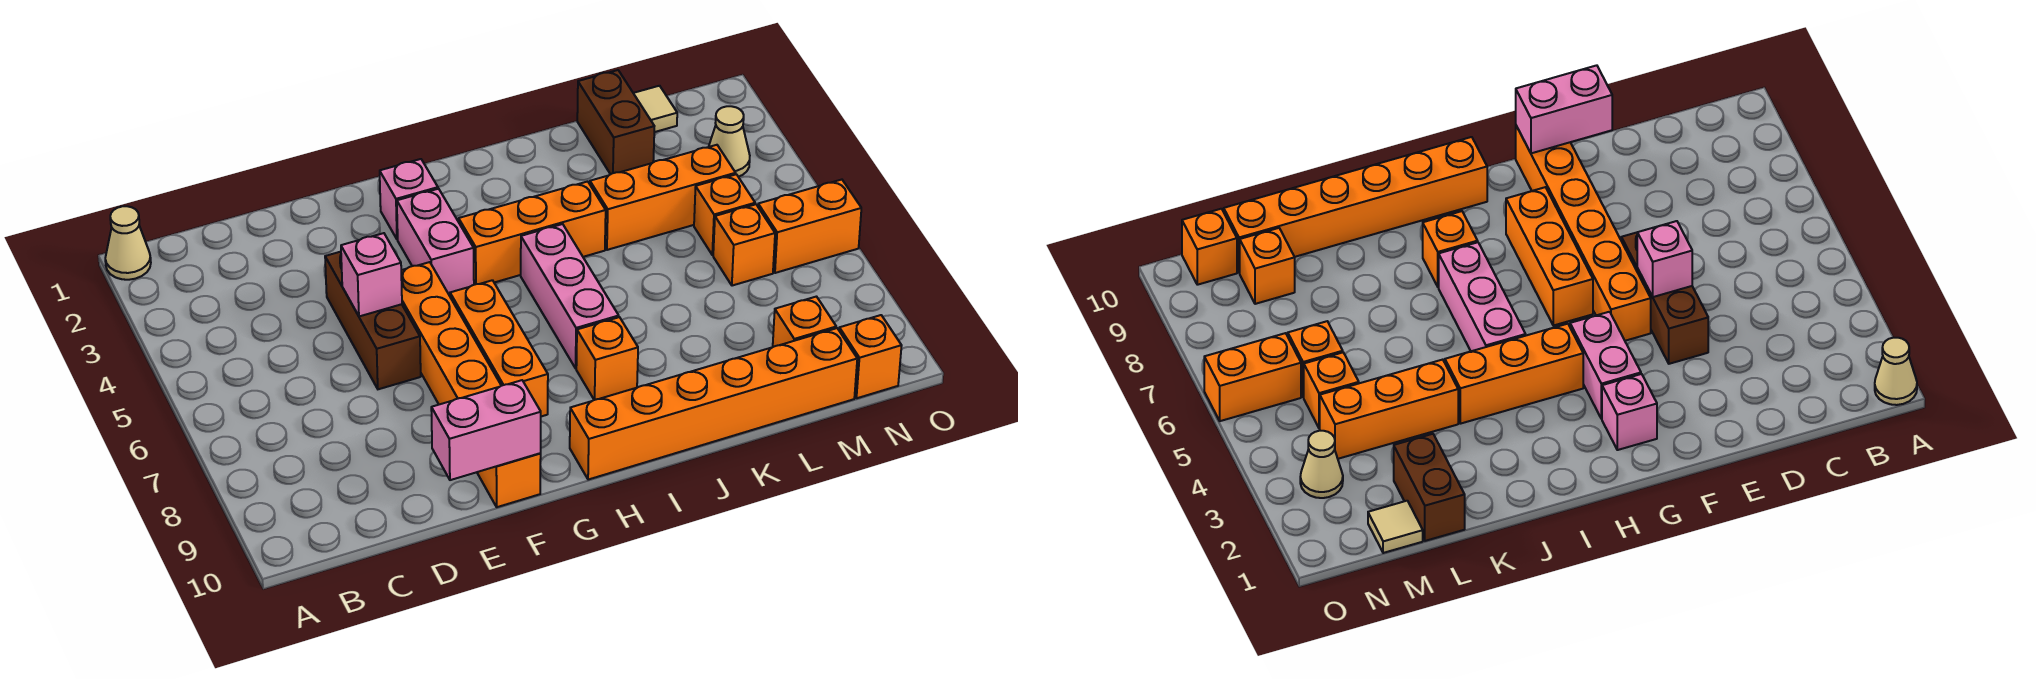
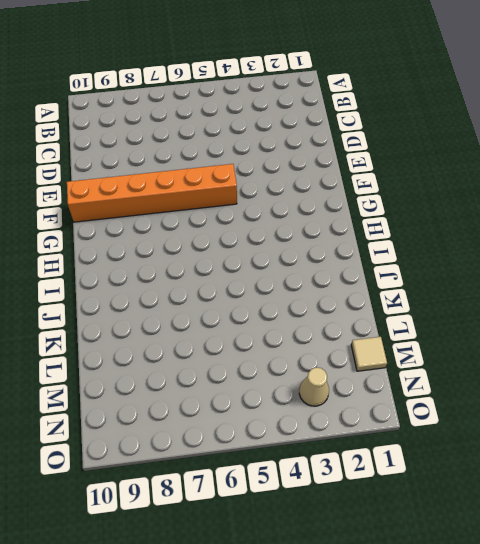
none -> tan cone A1 level 1
none -> brown brick E4:E6 level 1
none -> pink brick G2 level 1

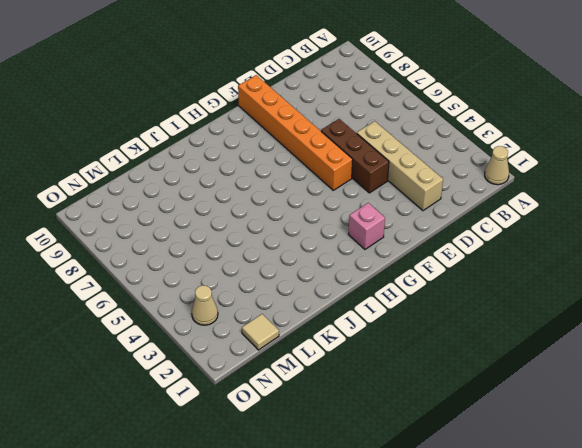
tan brick D2:D5 level 1 -> none
none -> pink brick G3:G4 level 1
none -> orange brick G6:G8 level 1
none -> orange brick H4:J4 level 1

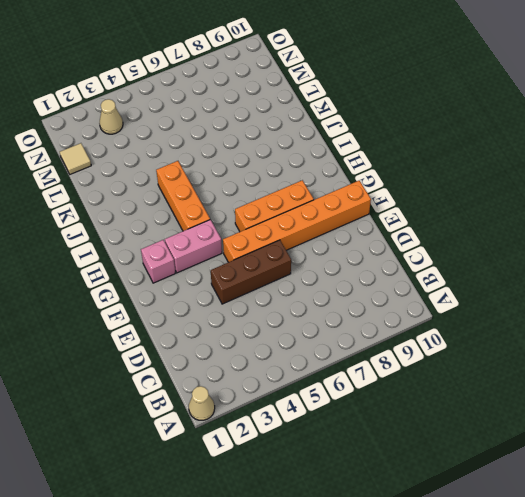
none -> orange brick H10:M10 level 1
none -> pink brick I5:I7 level 1
none -> orange brick I8 level 1

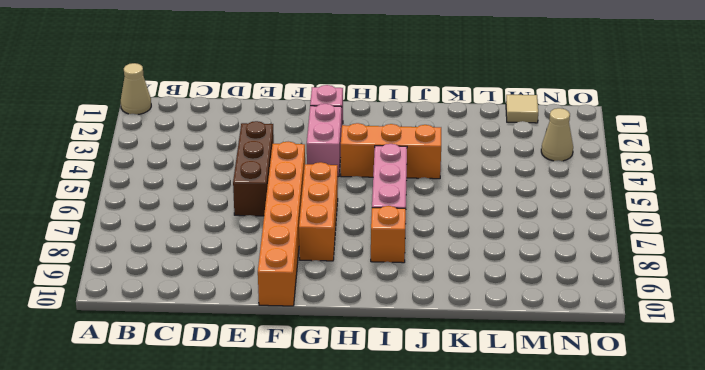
none -> orange brick H10:M10 level 1
none -> orange brick K4:M4 level 1
none -> brown brick L1:L2 level 1

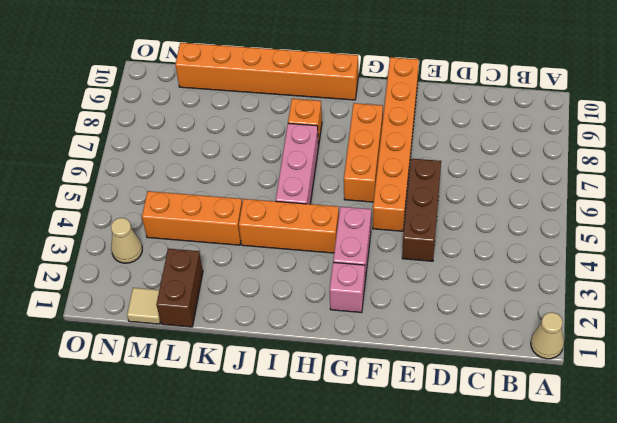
none -> orange brick M5 level 1
none -> orange brick M6 level 1
none -> orange brick M9 level 1

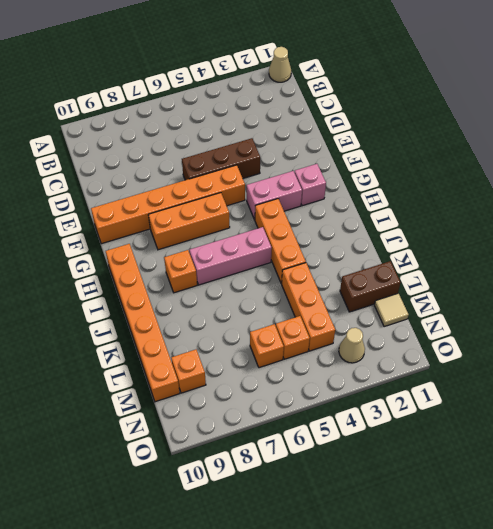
none -> orange brick N6:O6 level 1
none -> orange brick N10 level 1
none -> pink brick E5 level 2

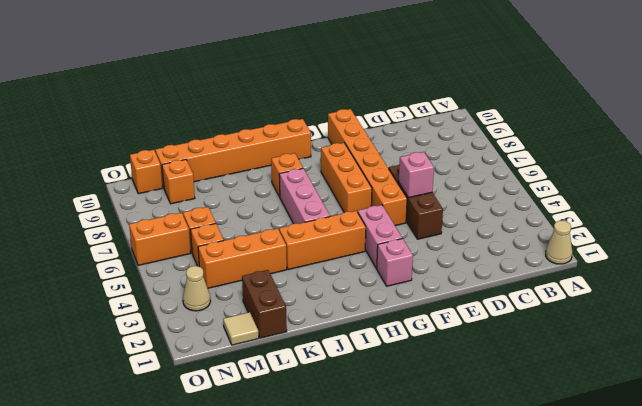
none -> pink brick E10:F10 level 2

